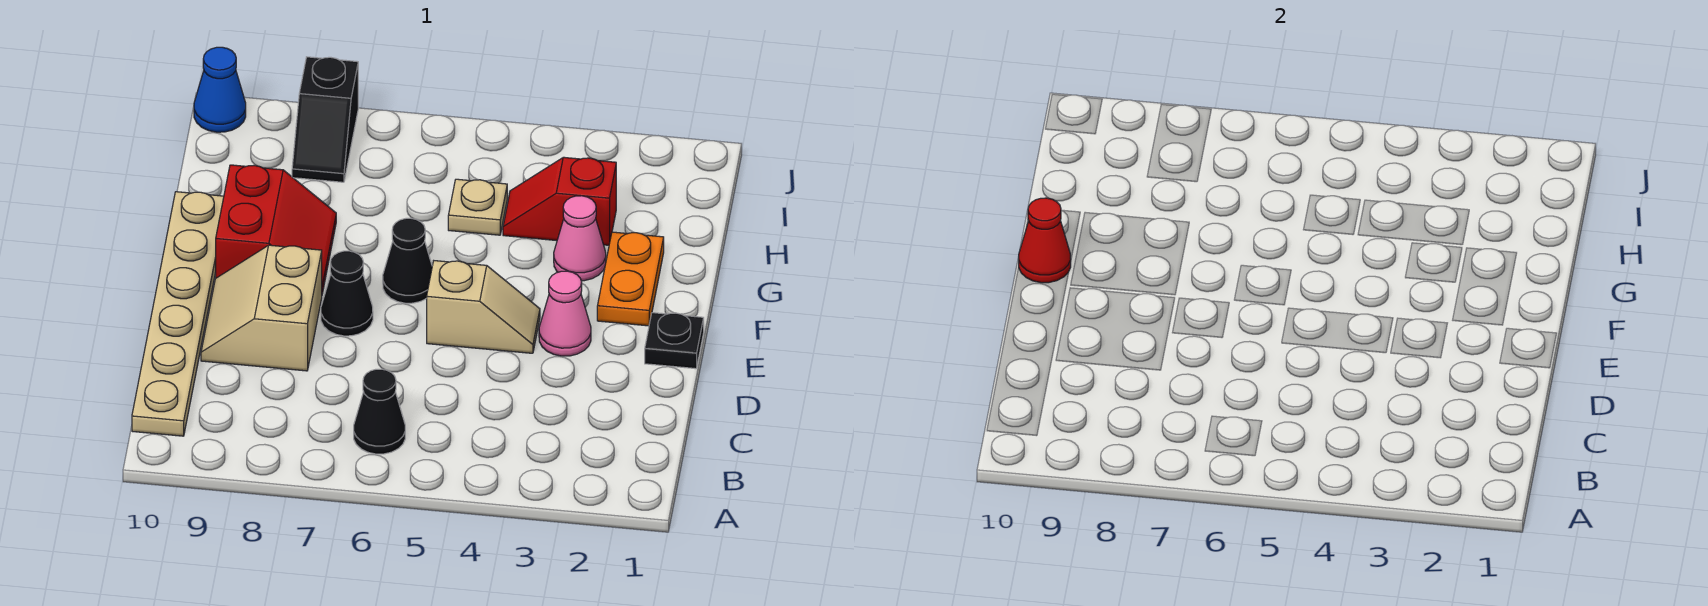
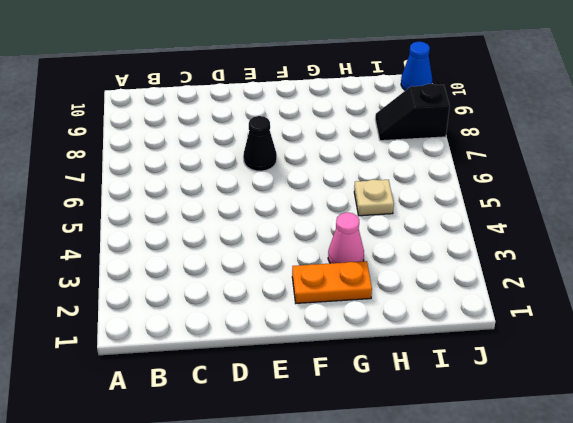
none -> black cone B6 level 1
none -> tan plate B10:G10 level 1
none -> tan slope D8:E9 level 1 top 8

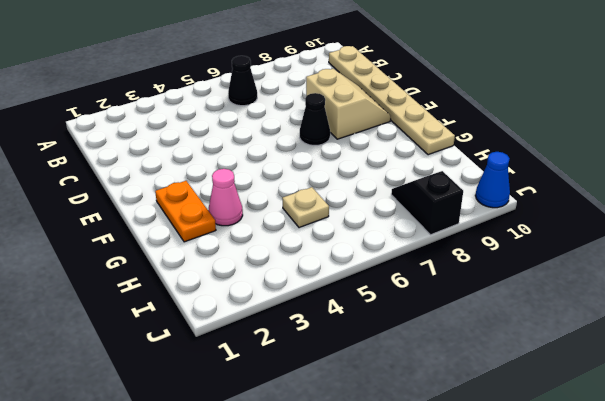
none -> black plate E1 level 1
none -> pink cone E3 level 1
none -> tan slope E4:E5 level 1 top 5

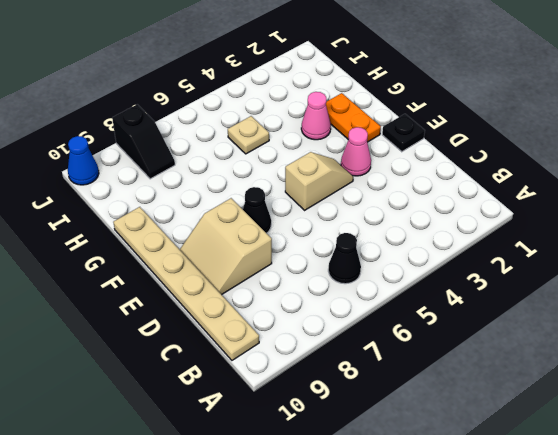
none -> black cone F6 level 1
none -> red slope F8:G9 level 1 top 9
none -> red slope H3:H4 level 1 top 3

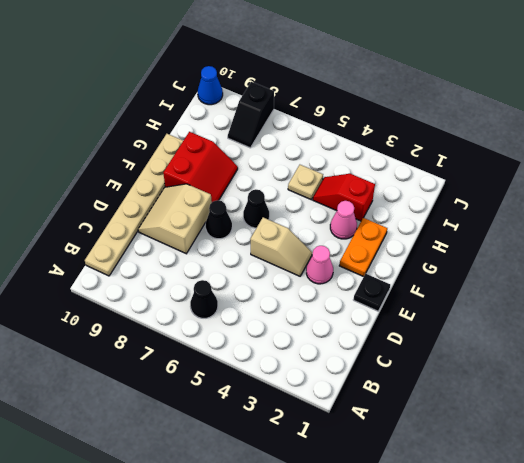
none -> red cone F10 level 2

